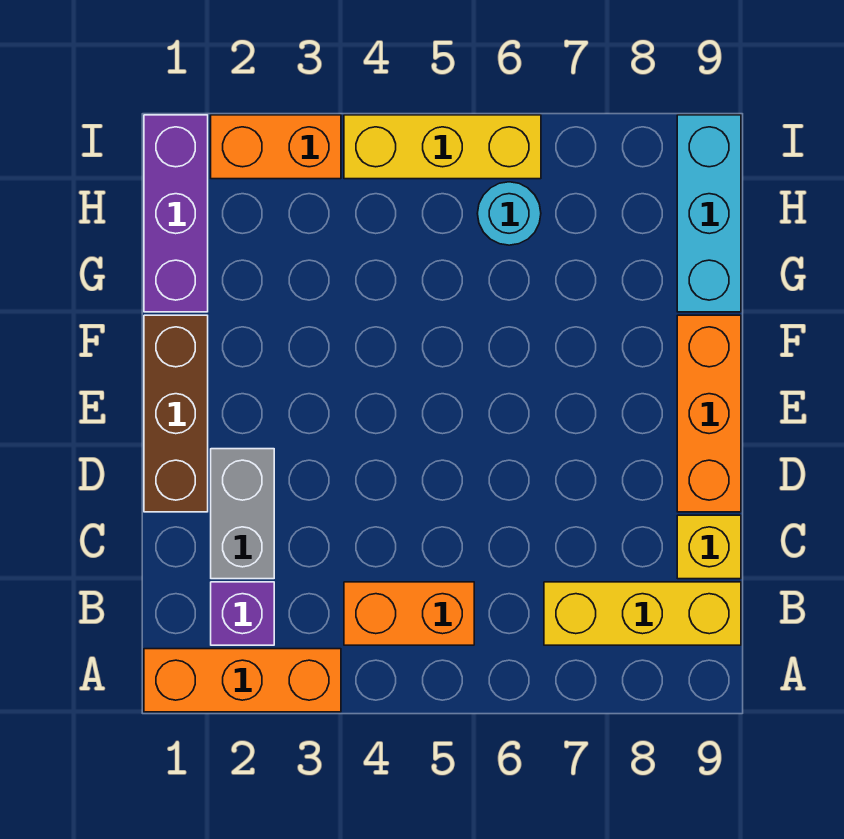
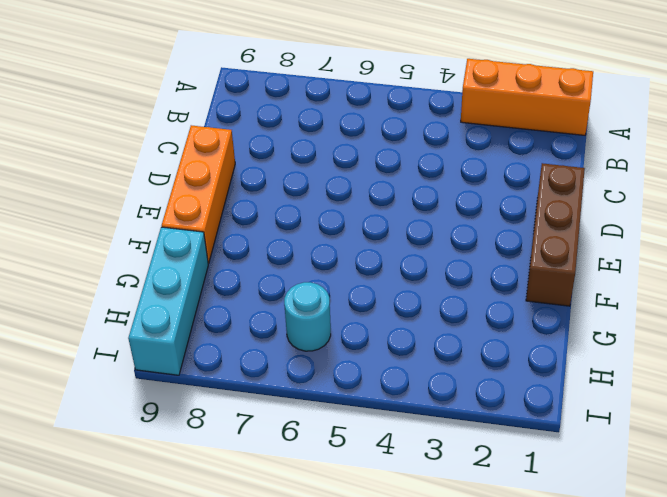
none -> purple brick B2 level 1
none -> orange brick B4:B5 level 1
none -> yellow brick B7:B9 level 1

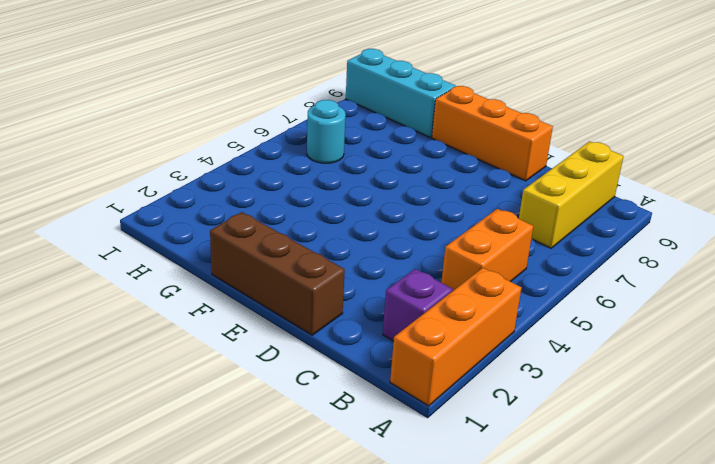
none -> grey brick C2:D2 level 1
none -> yellow brick C9 level 1
none -> purple brick G1:I1 level 1

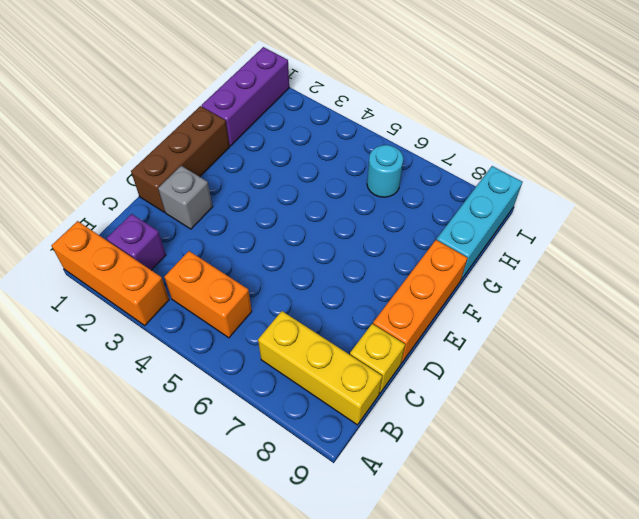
grey brick D2 level 1 -> grey brick C2:D2 level 1
none -> orange brick I2:I3 level 1
none -> yellow brick I4:I6 level 1

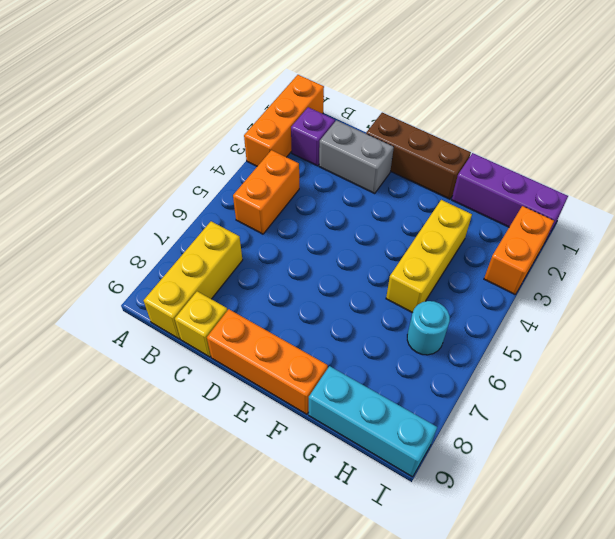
yellow brick G3:G5 level 1 -> yellow brick I4:I6 level 1

